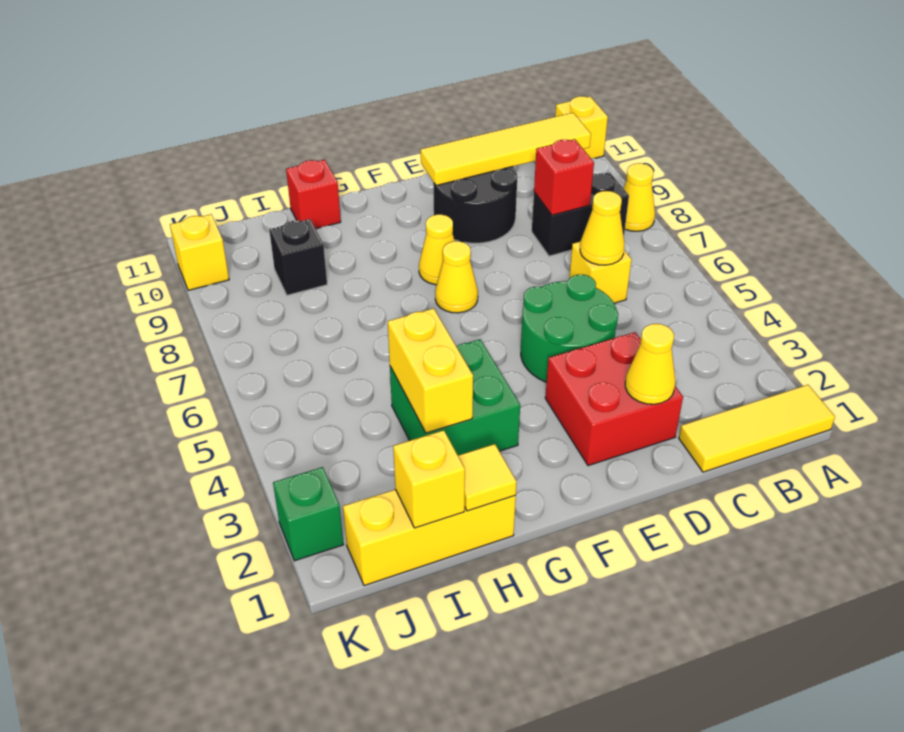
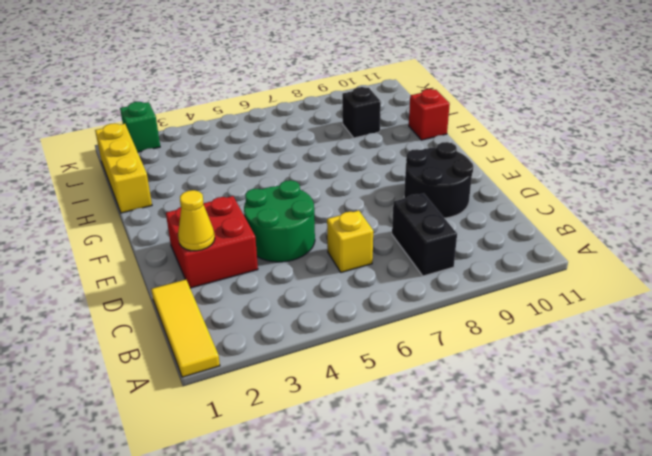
none -> yellow cone A8 level 1
none -> yellow brick A11 level 1
none -> yellow cone F7 level 1

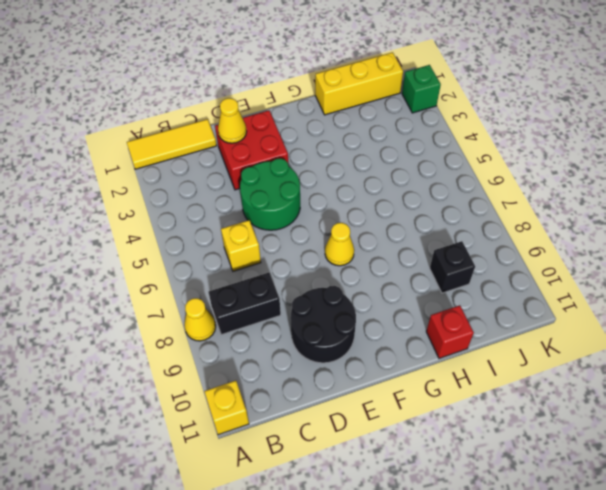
none -> yellow cone F8 level 1
none -> green brick G3:H4 level 1
none -> yellow brick K10 level 1

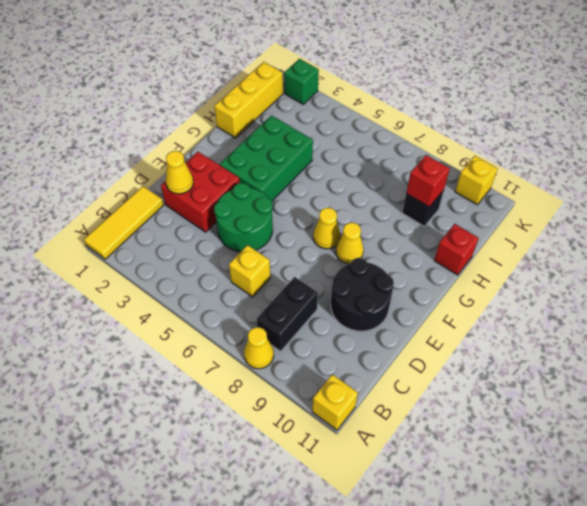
green brick F3:H4 level 1 -> green brick G3:H4 level 1
red brick I9 level 2 -> red brick C8 level 2
none -> yellow tile B10:E10 level 2
none -> yellow cone C6 level 2
none -> yellow tile H1 level 2

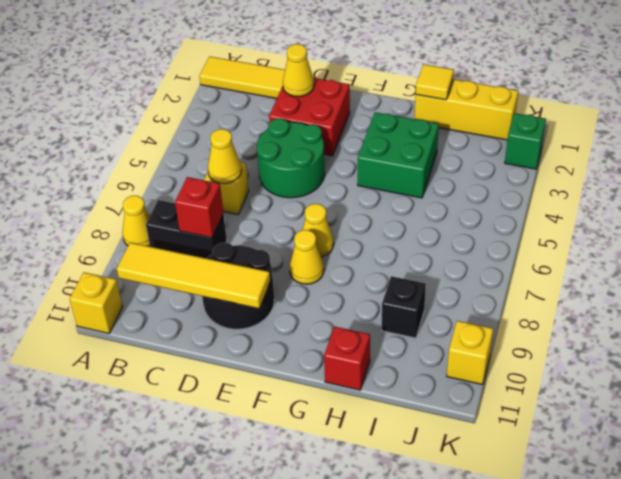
none -> yellow brick H3:H4 level 2
none -> yellow brick I1 level 2

